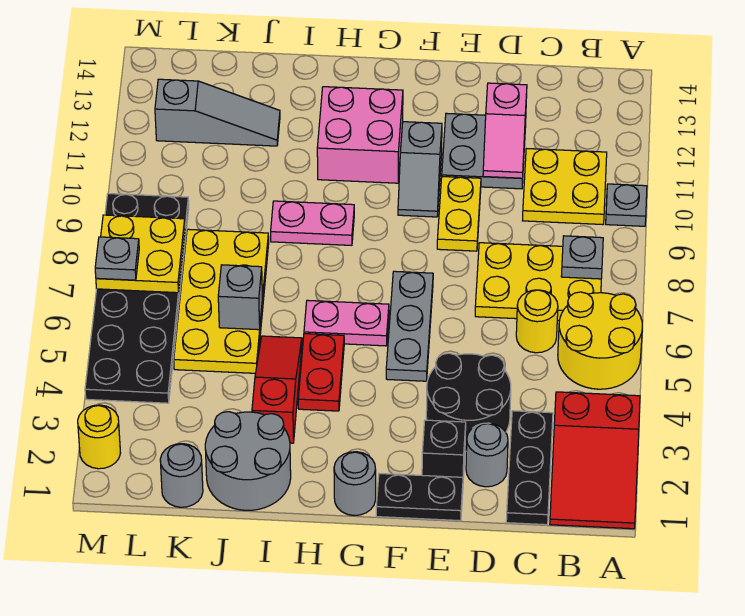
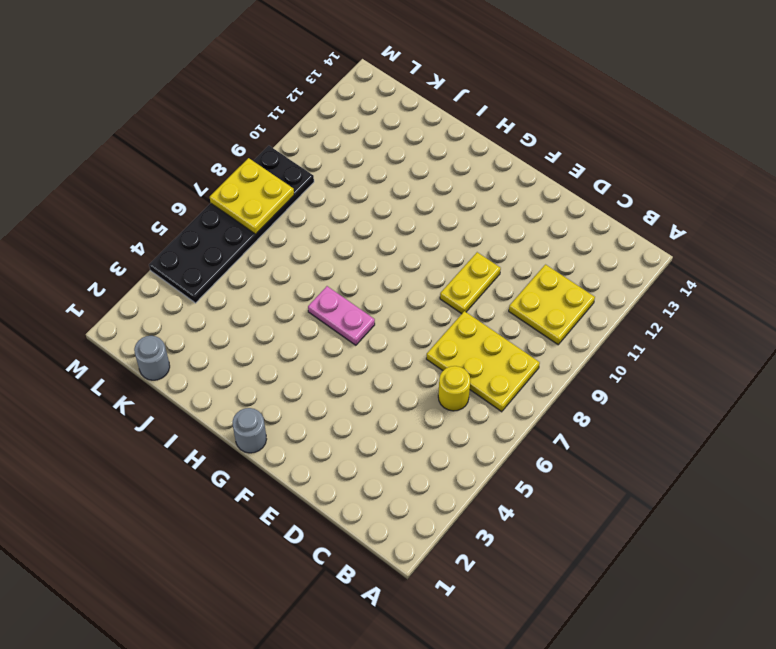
none -> red slope A1:B3 level 1 top 3
none -> yellow round brick A5:B6 level 1
none -> grey plate A10 level 1
none -> black plate C1:C3 level 1

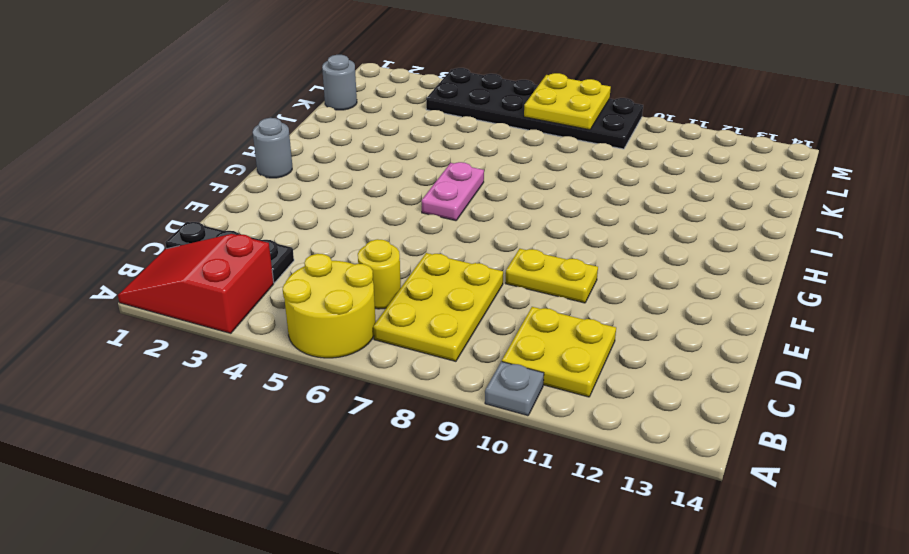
none -> grey round brick D2 level 1
none -> black round brick D3:E4 level 1
none -> grey plate D11:E12 level 1
none -> black plate E1:F1 level 1

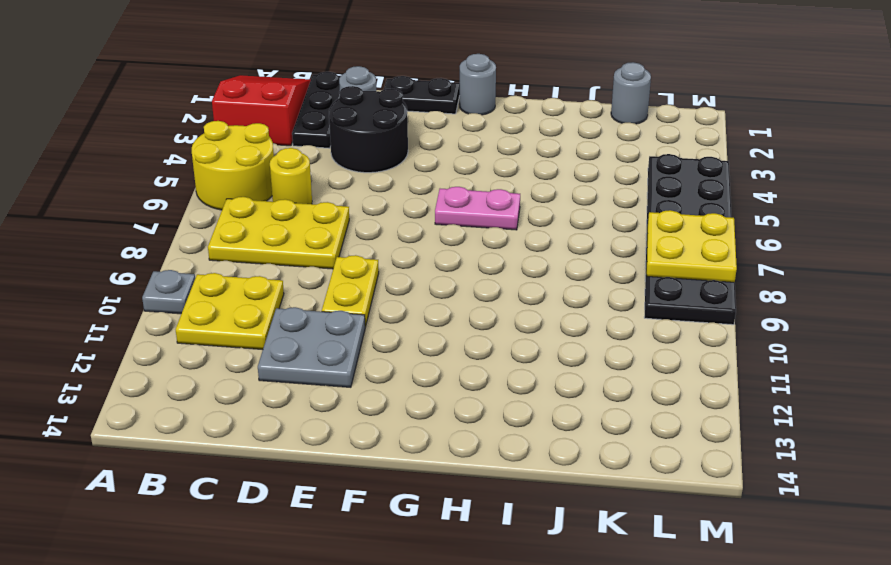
none -> black brick E2 level 1
none -> grey plate F5:F7 level 1
none -> grey slope F10:F11 level 1 top 11
none -> pink brick G11:H12 level 1

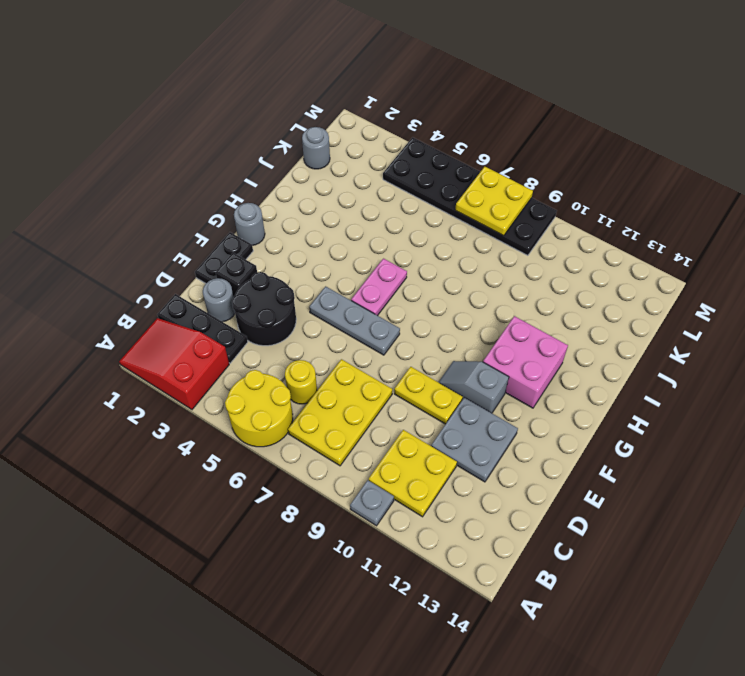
none -> red plate H4:H5 level 1
none -> pink plate H9:I9 level 1
none -> grey round brick I1:J2 level 1
none -> red slope I3:I5 level 1 top 3

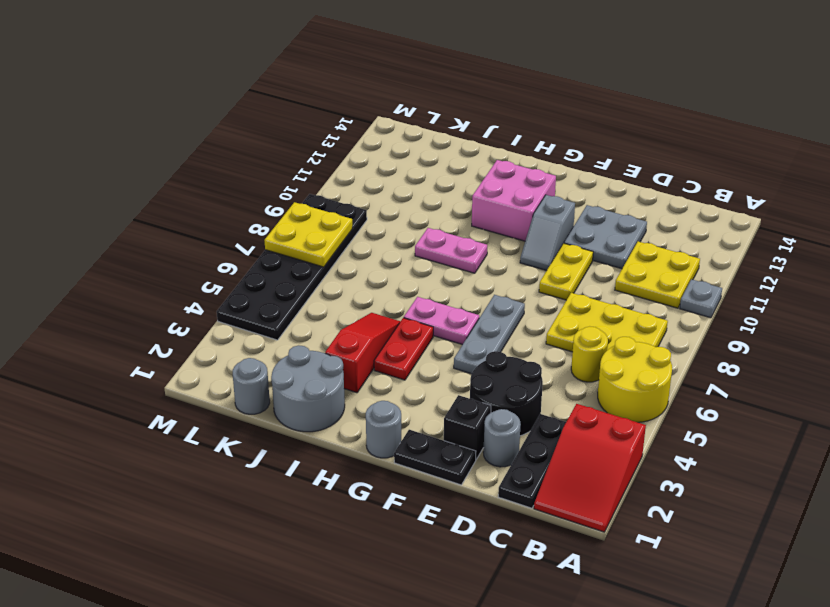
none -> yellow plate J5:K8 level 1
none -> grey slope J12:L12 level 1 top L
none -> yellow round brick M2 level 1
none -> grey plate B8 level 2

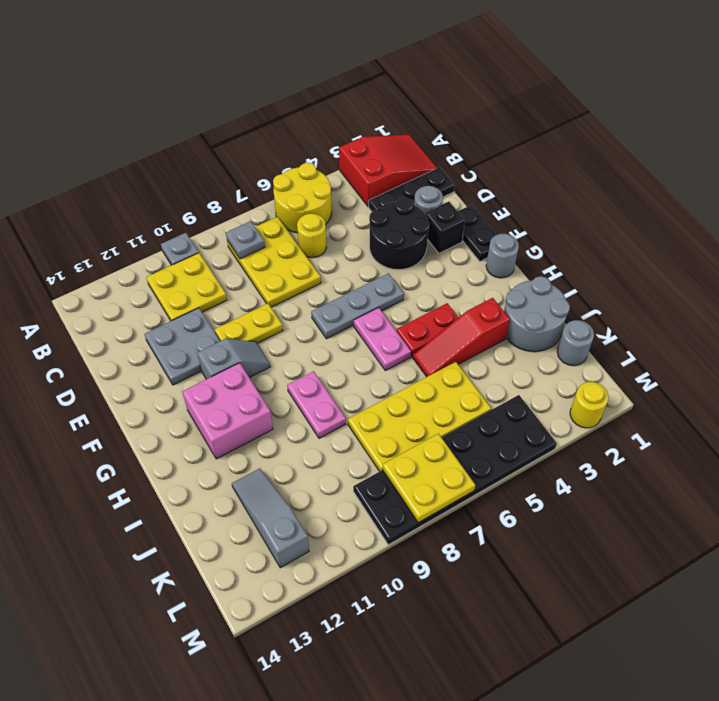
none -> pink slope D11:D12 level 2 top 12
none -> grey brick J6 level 2
none -> grey plate M7 level 3

